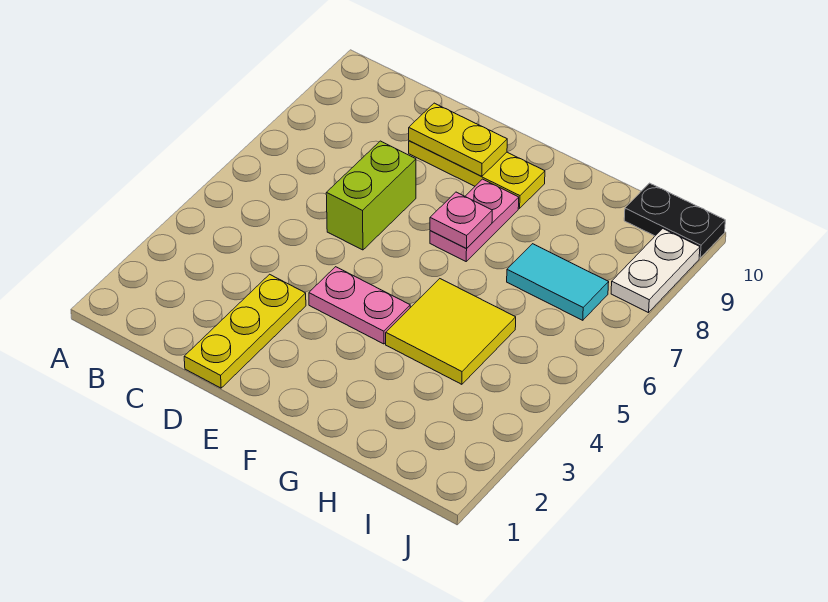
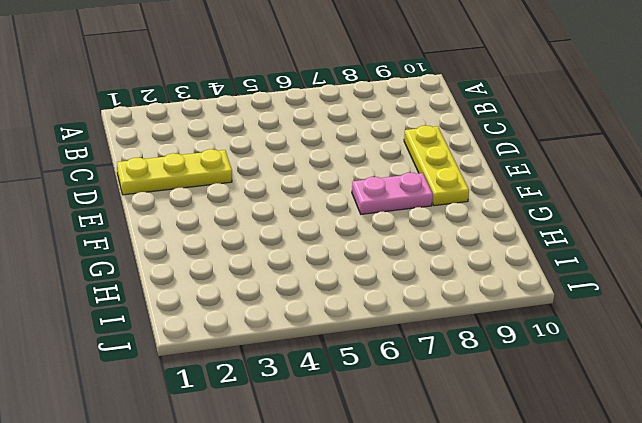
none -> lime brick D6:D7 level 1
none -> pink plate E4:F4 level 1

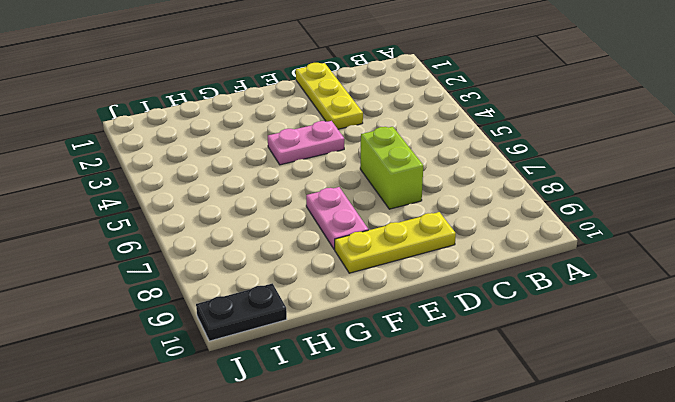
none -> yellow tile G4:H5 level 1
none -> cyan tile H7:I7 level 1

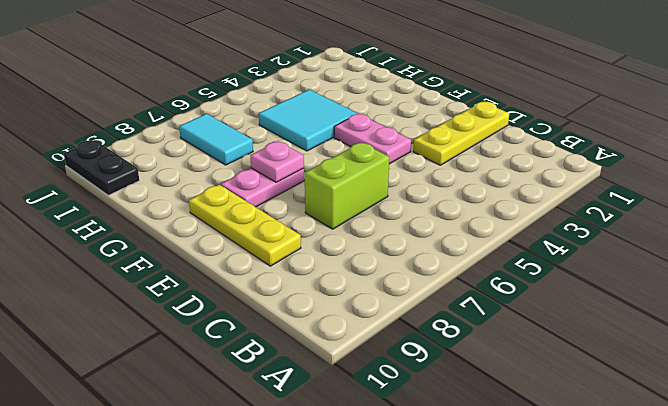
cyan tile G4:H5 level 1 -> yellow tile G4:H5 level 1
none -> white plate J8:J9 level 1
none -> yellow plate D9:E9 level 2

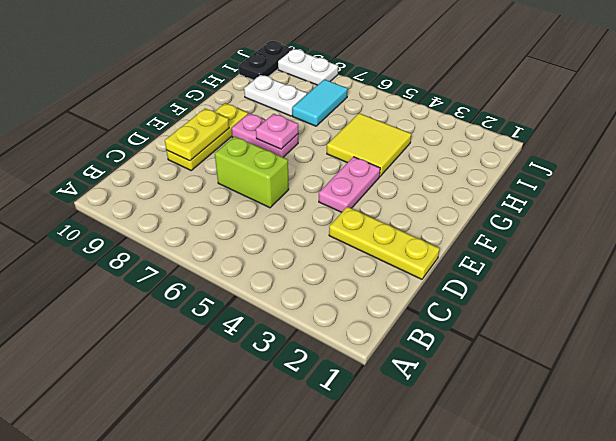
white plate H8:H9 level 1 -> none

